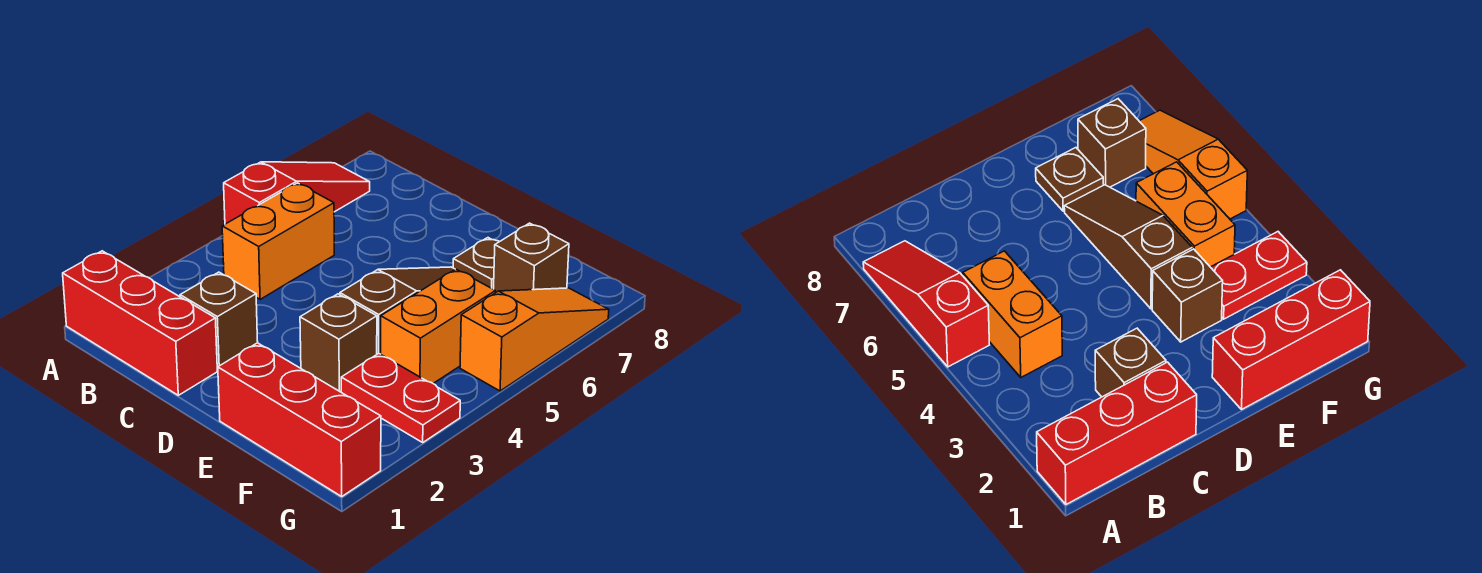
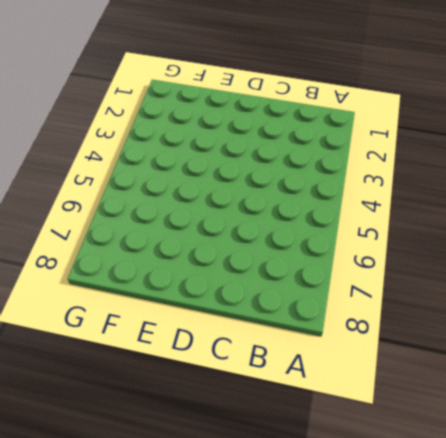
none -> red brick A1:C1 level 1
none -> red slope A5:A7 level 1 top 5
none -> orange brick B4:B5 level 1

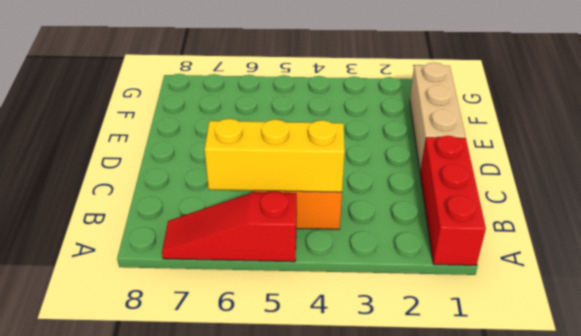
yellow brick B4:B6 level 2 -> none
tan brick D1:F1 level 1 -> red brick E1:G1 level 1
none -> brown brick C2 level 1
none -> brown brick E3 level 1
none -> brown slope E4:E6 level 1 top 4

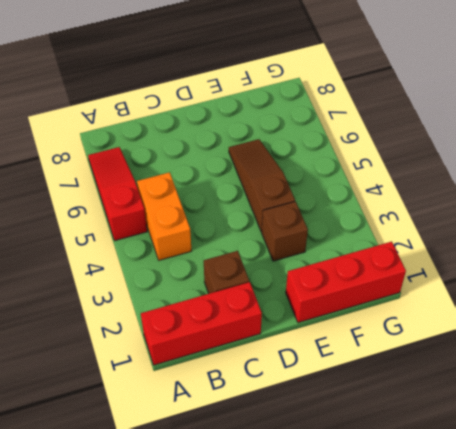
none -> brown plate E7 level 1
none -> red plate F3:G3 level 1
none -> orange brick F4:F5 level 1

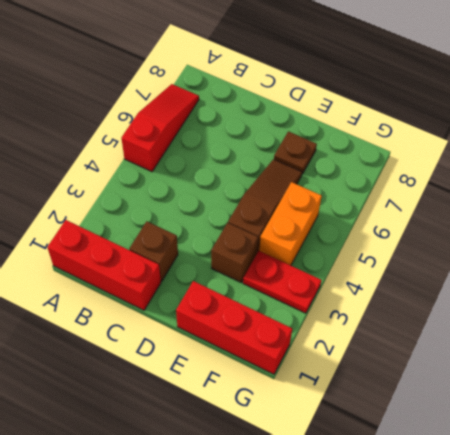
none -> orange brick B4:B5 level 1
none -> brown brick F7 level 1
none -> orange slope G5:G7 level 1 top 5

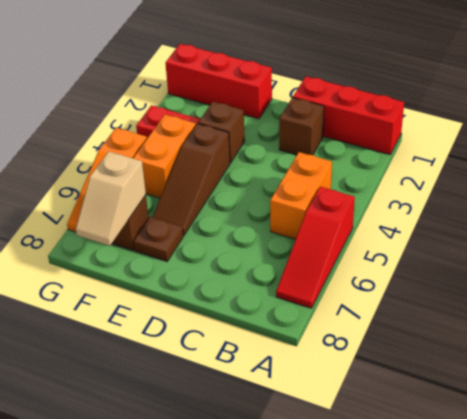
tan slope F7:F8 level 2 top 7 -> none

